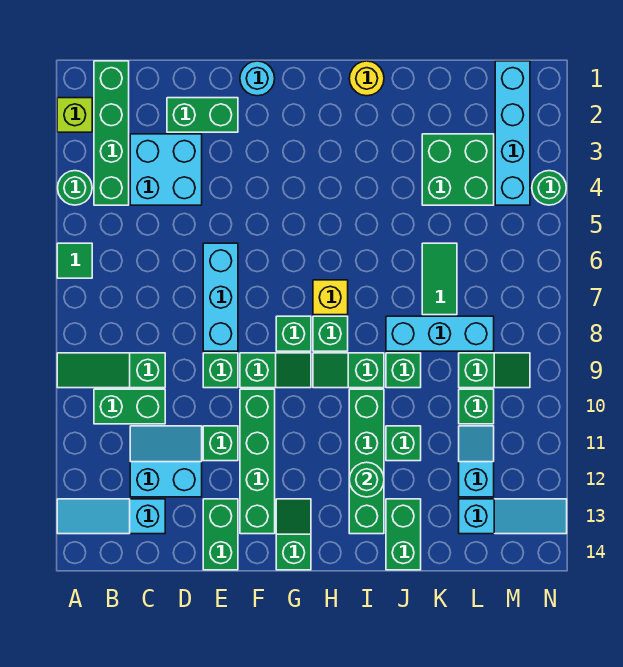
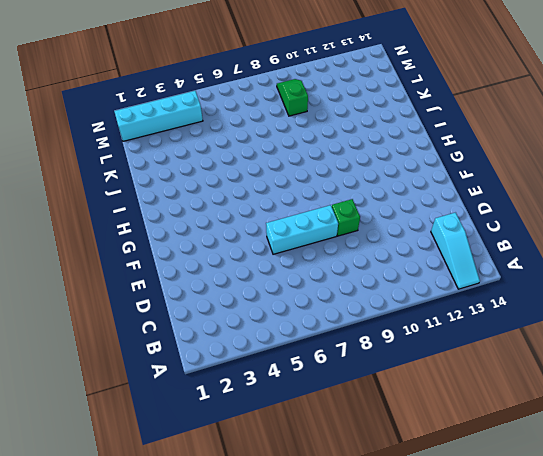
none -> lime brick A2 level 1
none -> green round brick A4 level 1
none -> green tile A6 level 1
none -> green slope A9:C9 level 1 top C

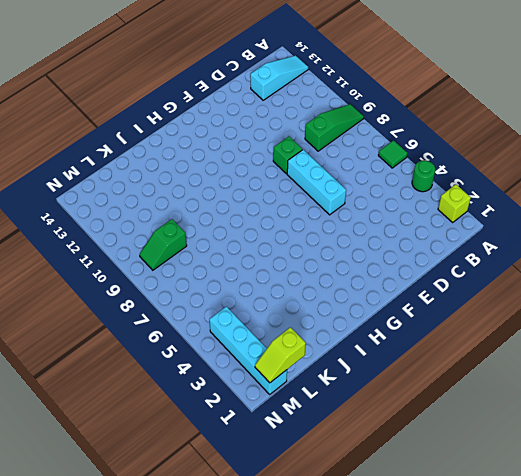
lime slope L1:M1 level 2 top L -> none
none -> green brick B1:B4 level 1
none -> green brick B10:C10 level 1
none -> cyan brick C3:D4 level 1
none -> cyan slope C11:D12 level 1 top 12

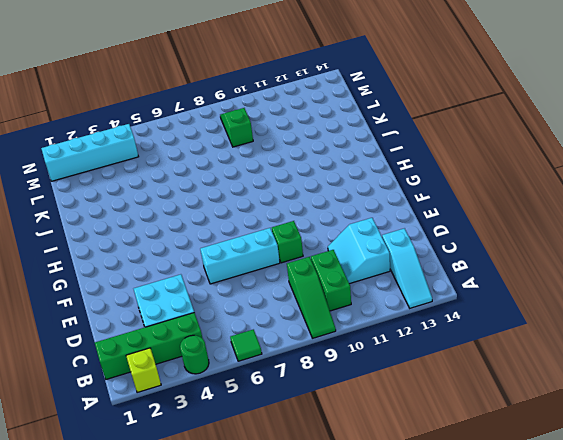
none -> green brick D2:E2 level 1
none -> green brick E11 level 1
none -> green brick E13:E14 level 1
none -> cyan round brick F1 level 1

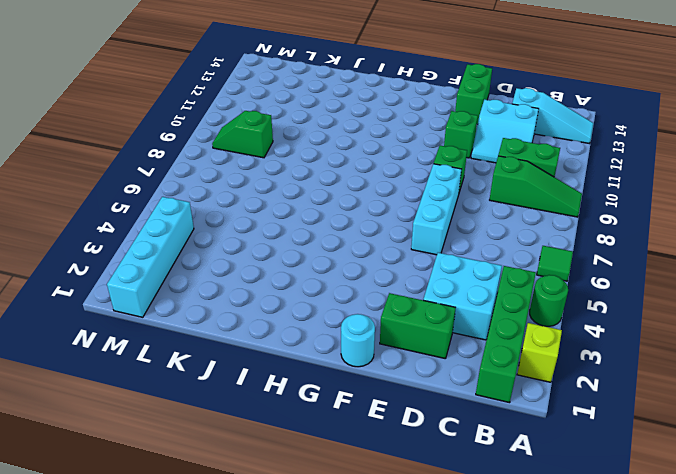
none -> green slope F9:G9 level 1 top F
none -> green brick F10:F13 level 1
none -> green brick G8 level 1
none -> green slope G13:G14 level 1 top 14

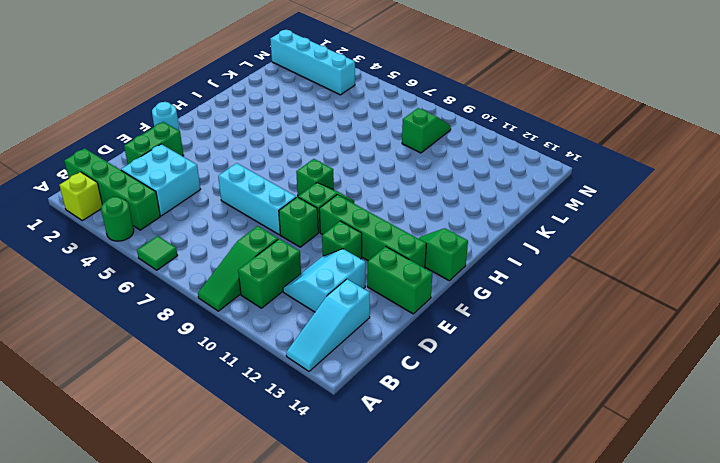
none -> yellow brick H7 level 1
none -> green brick H8 level 1
none -> green slope H9:I9 level 1 top I
none -> yellow round brick I1 level 1

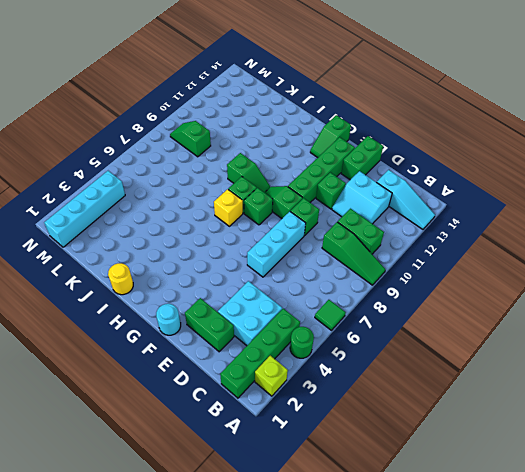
none -> green brick I10:I13 level 1
none -> cyan brick J8:L8 level 1
none -> green brick J9 level 1
none -> green brick J11 level 1

